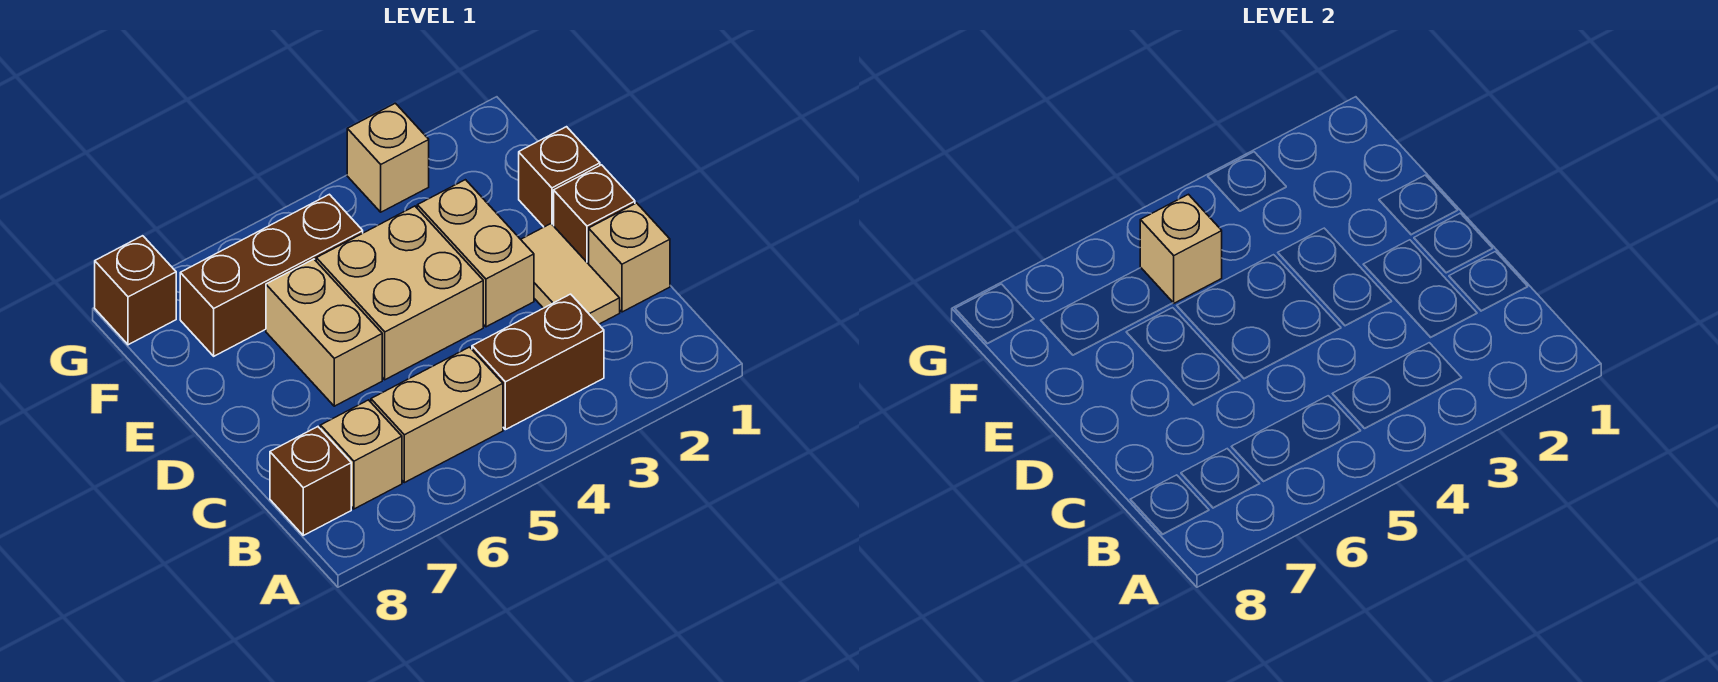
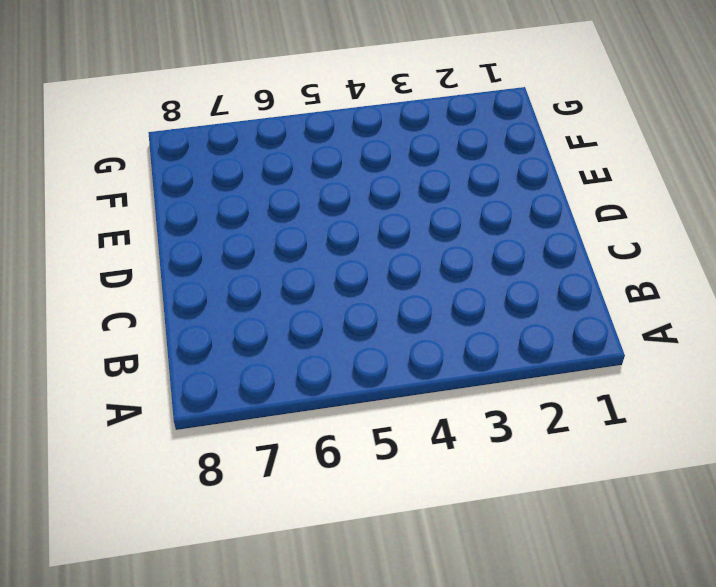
none -> brown brick B3:B4 level 1
none -> tan brick B5:B6 level 1
none -> tan brick B7 level 1

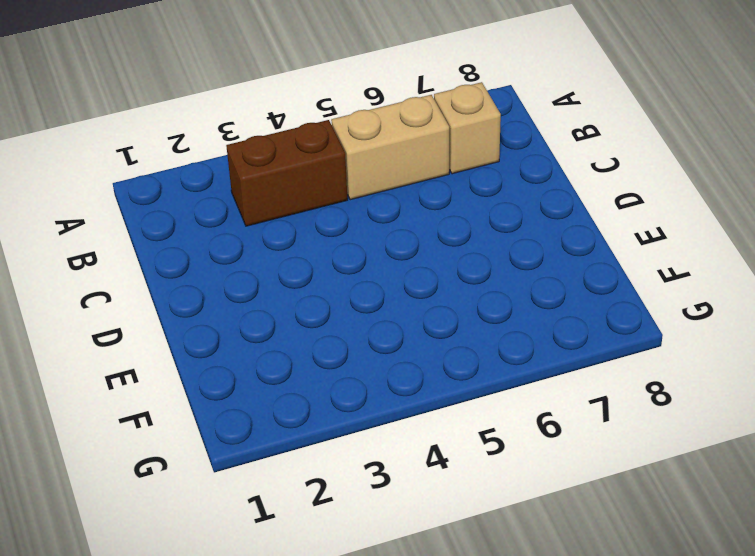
none -> brown brick B8 level 1
none -> tan brick C1 level 1
none -> tan tile C2:D2 level 1

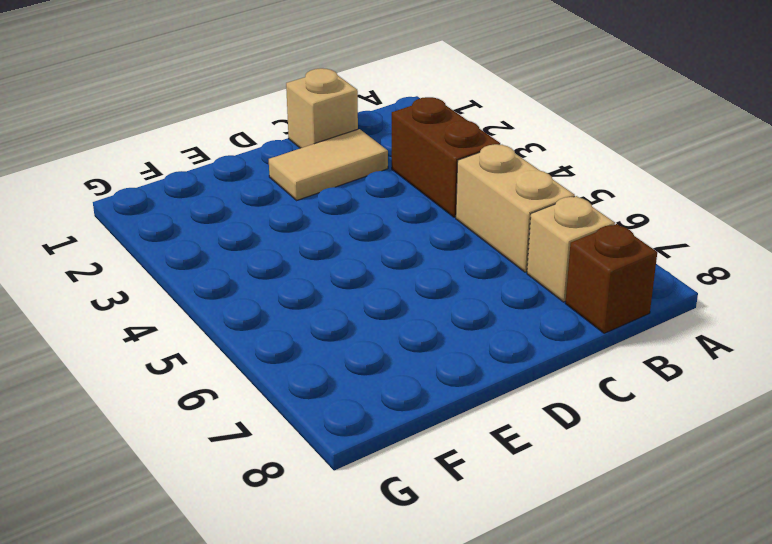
none -> brown brick D1 level 1
none -> tan brick D3:E3 level 1
none -> tan brick D4:E5 level 1

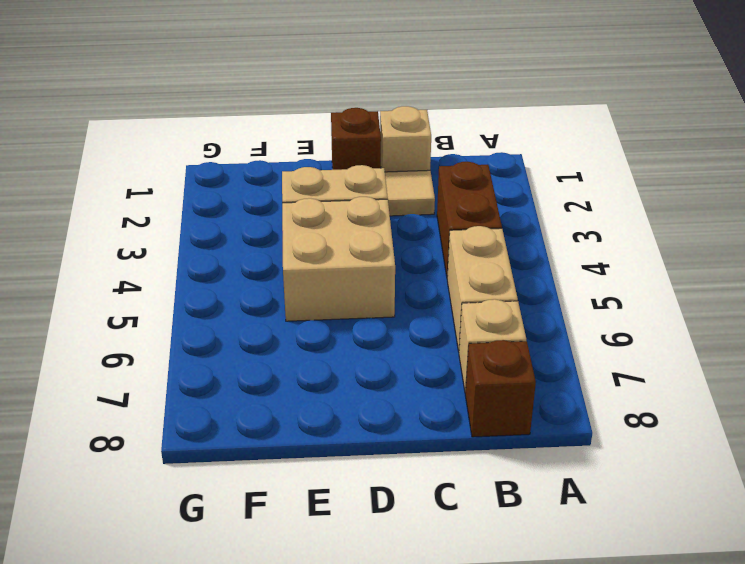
none -> tan brick D6:E6 level 1
none -> brown brick E1 level 1
none -> brown brick F5:F7 level 1

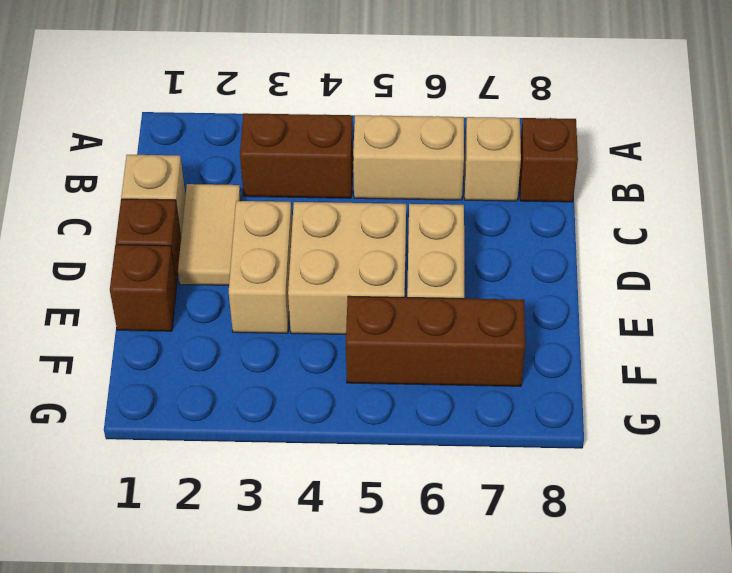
none -> tan brick G3 level 1
none -> brown brick G8 level 1
none -> tan brick F5 level 2

